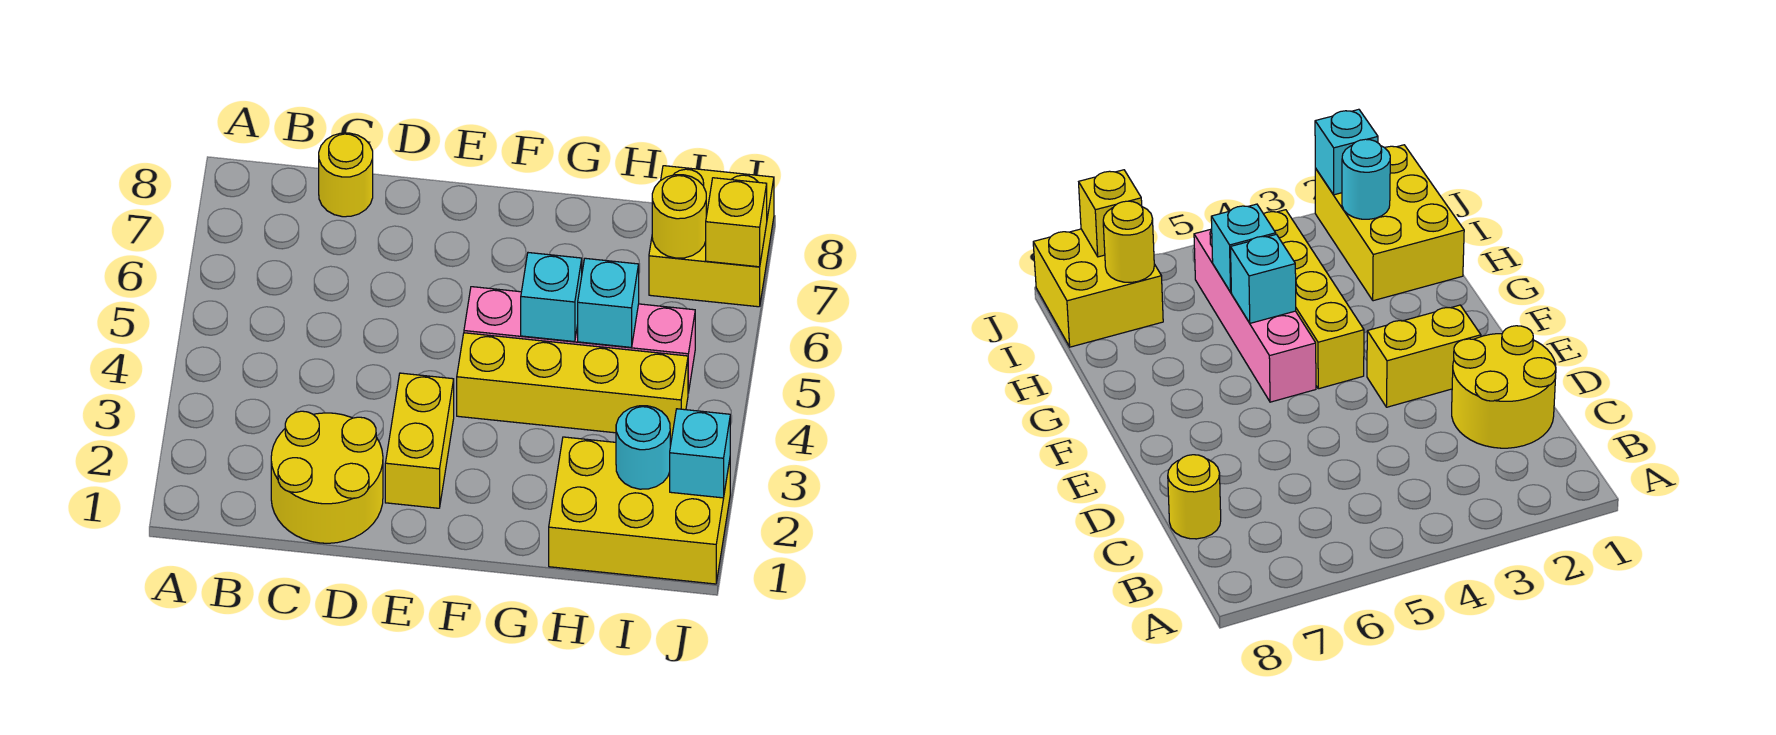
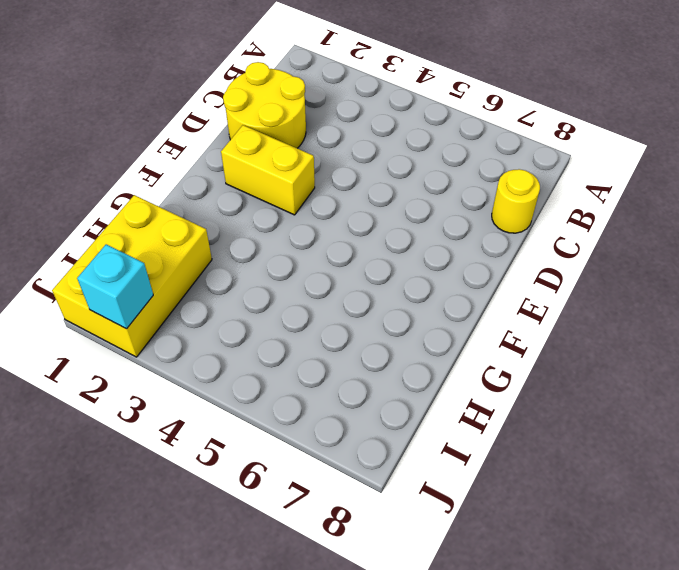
none -> yellow brick F4:I4 level 1
none -> pink brick F5:I5 level 1
none -> yellow brick I7:J8 level 1

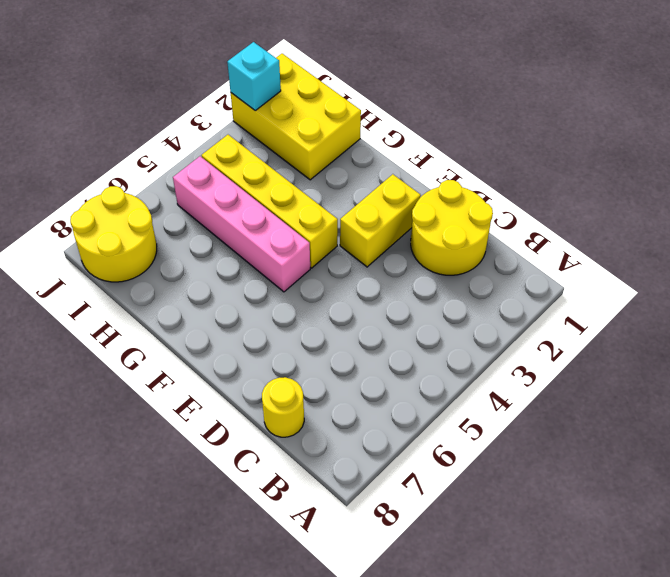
yellow round brick I7:J8 level 1 -> yellow brick I7:J8 level 1
none -> cyan brick G5 level 2
none -> cyan brick H5 level 2
none -> cyan round brick I2 level 2

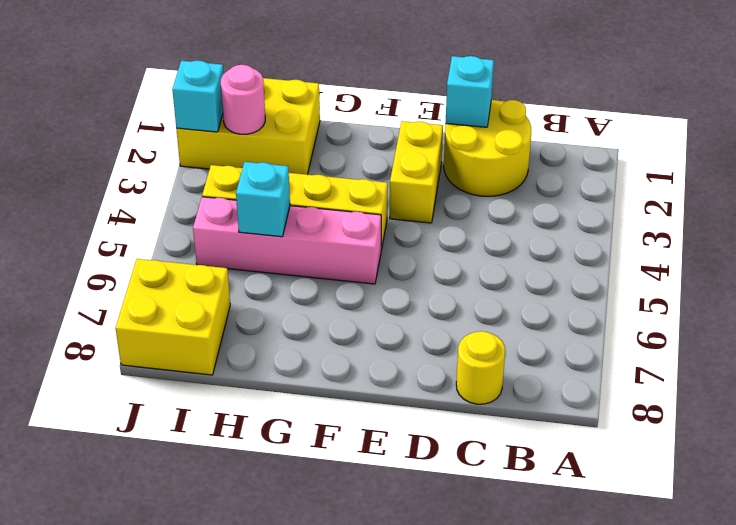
cyan brick D1 level 2 -> cyan brick G5 level 2
pink round brick I2 level 2 -> cyan round brick I2 level 2
none -> yellow round brick I7 level 2
none -> yellow brick J7 level 2

